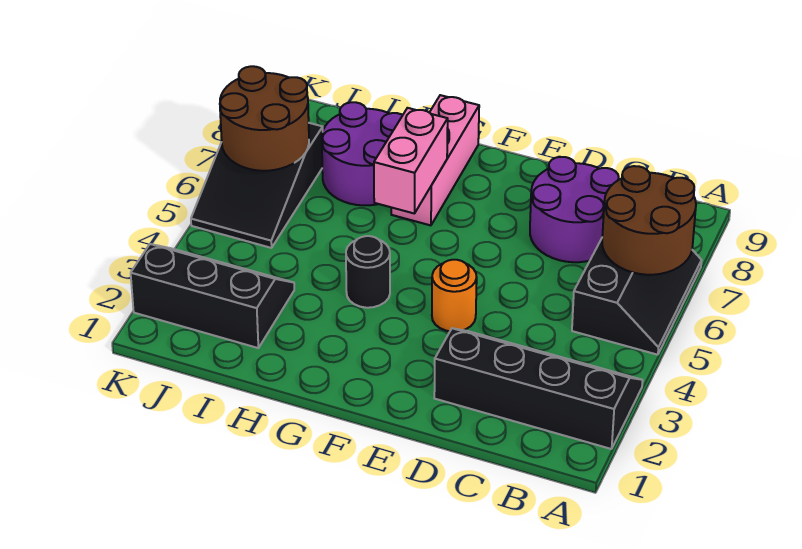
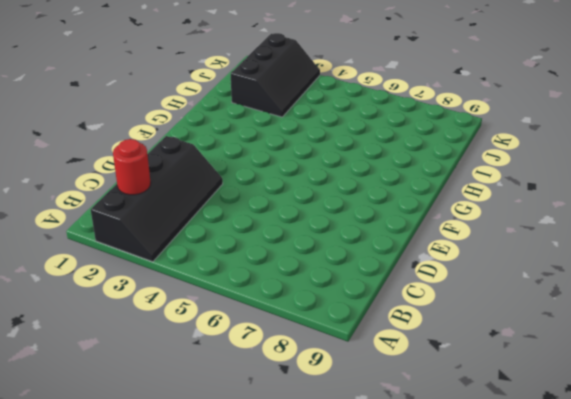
red round brick B2 level 2 -> none
none -> black slope A5:B7 level 1 top B
none -> purple round brick C7:D8 level 1
none -> orange round brick E4 level 1

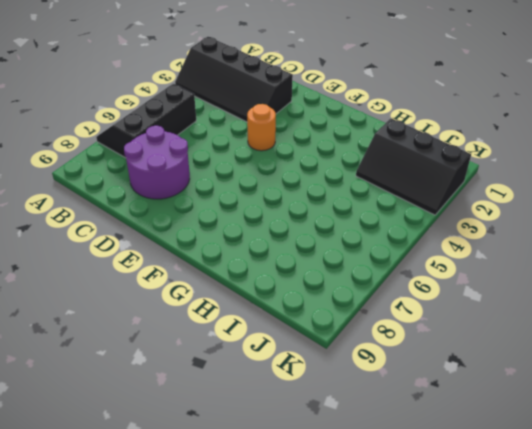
none -> black round brick G4 level 1
none -> pink brick G7:G9 level 1
none -> purple round brick H7:I8 level 1

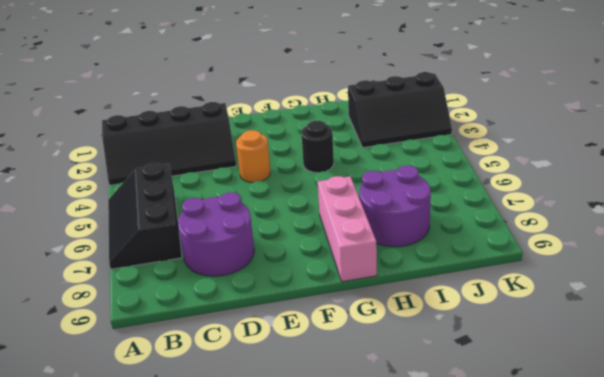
none -> black slope J5:K7 level 1 top 7
none -> brown round brick A6:B7 level 2
none -> pink brick G6:G7 level 2

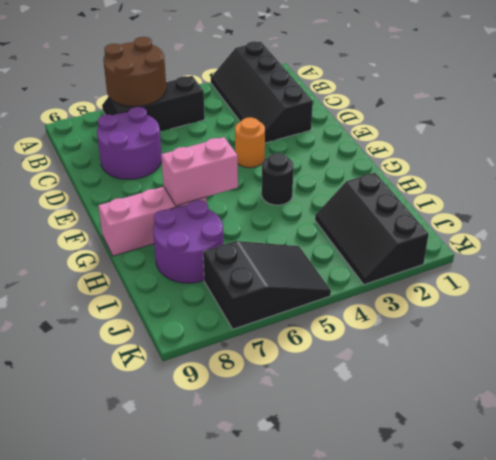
none -> brown round brick J6:K7 level 2

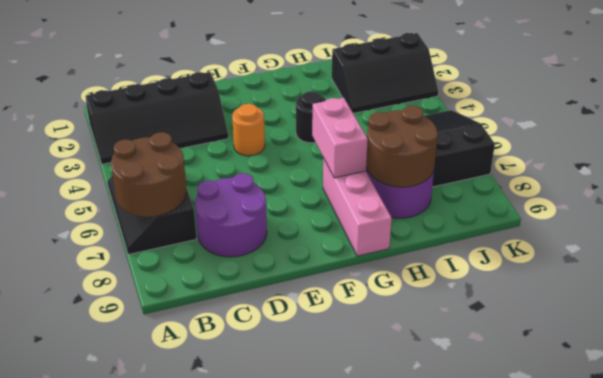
brown round brick H7:I8 level 2 -> brown round brick J6:K7 level 2

